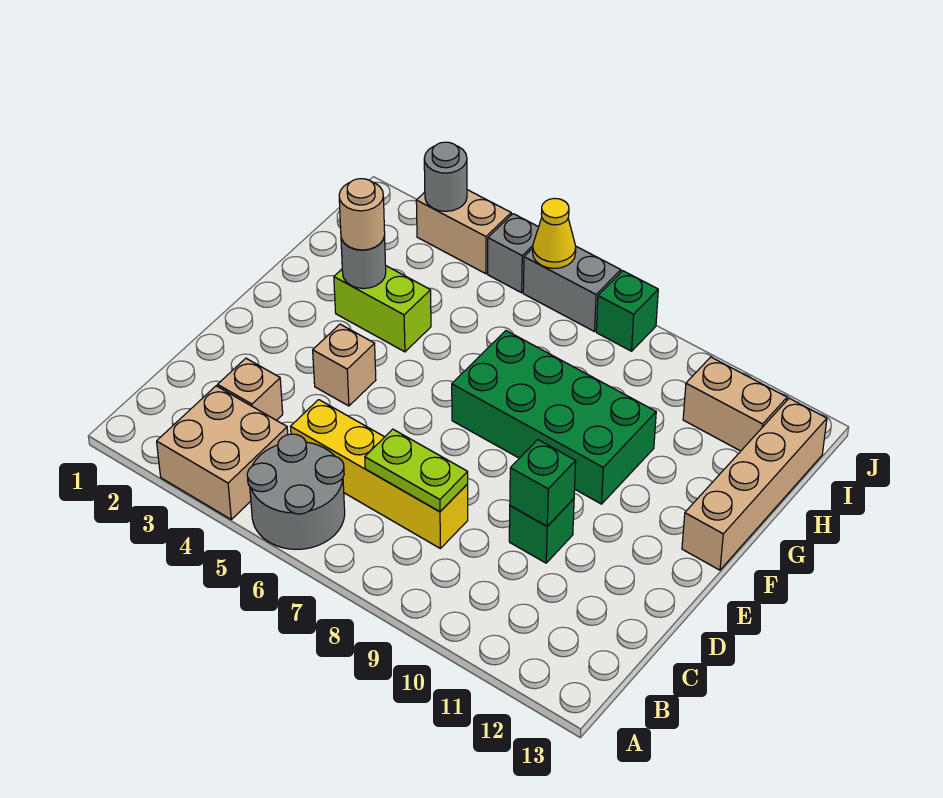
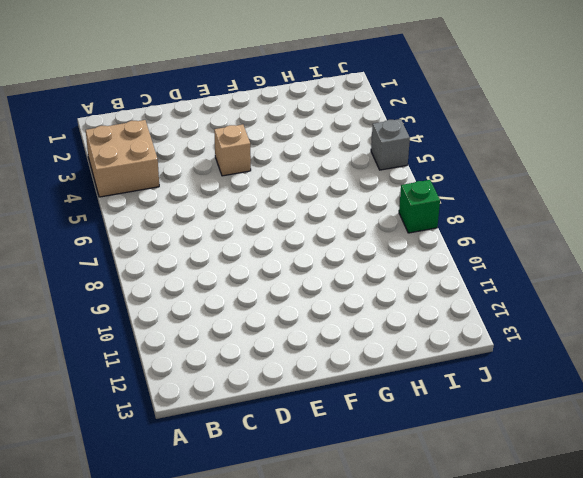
none -> grey round brick A5:B6 level 1
none -> tan brick C3 level 1
none -> yellow brick C5:C8 level 1

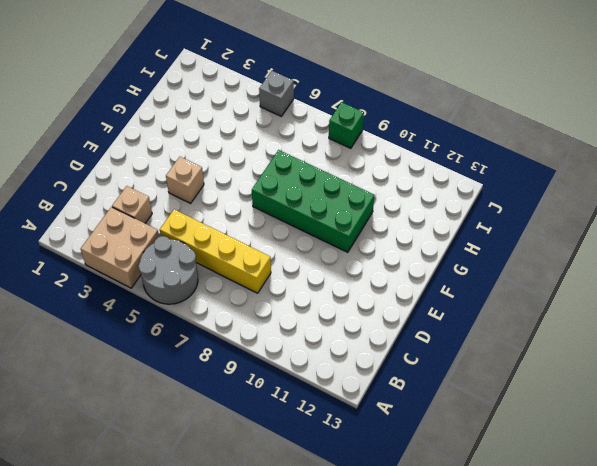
none -> green brick D10 level 1
none -> tan brick F13:I13 level 1
none -> lime brick G3:G4 level 1

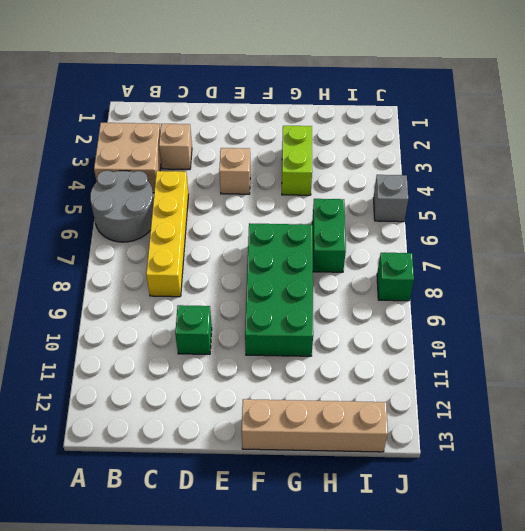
green brick H6:H7 level 1 -> none
none -> tan brick I11:I12 level 1
none -> tan brick J3:J4 level 1
none -> grey brick J6:J7 level 1

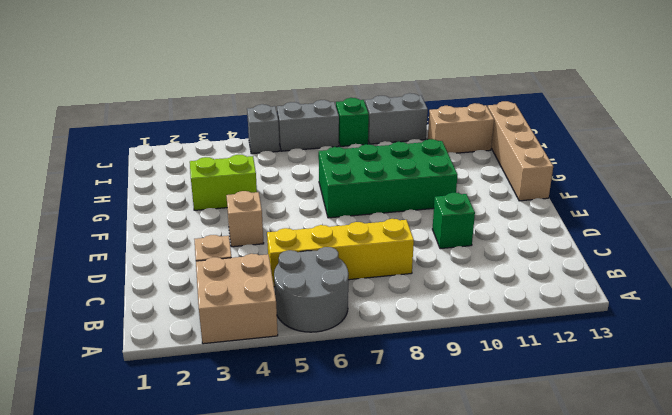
grey brick J9:J10 level 1 -> none
none -> tan brick J3:J4 level 1
none -> lime plate C7:C8 level 2
none -> green brick D10 level 2

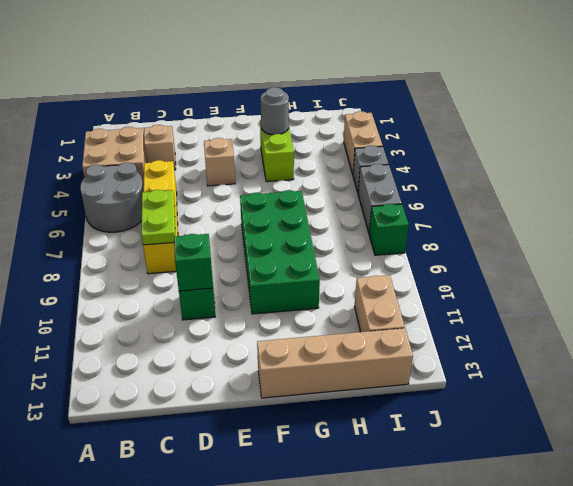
none -> grey round brick J3 level 2
none -> yellow cone J6 level 2
none -> tan round brick G3 level 3

